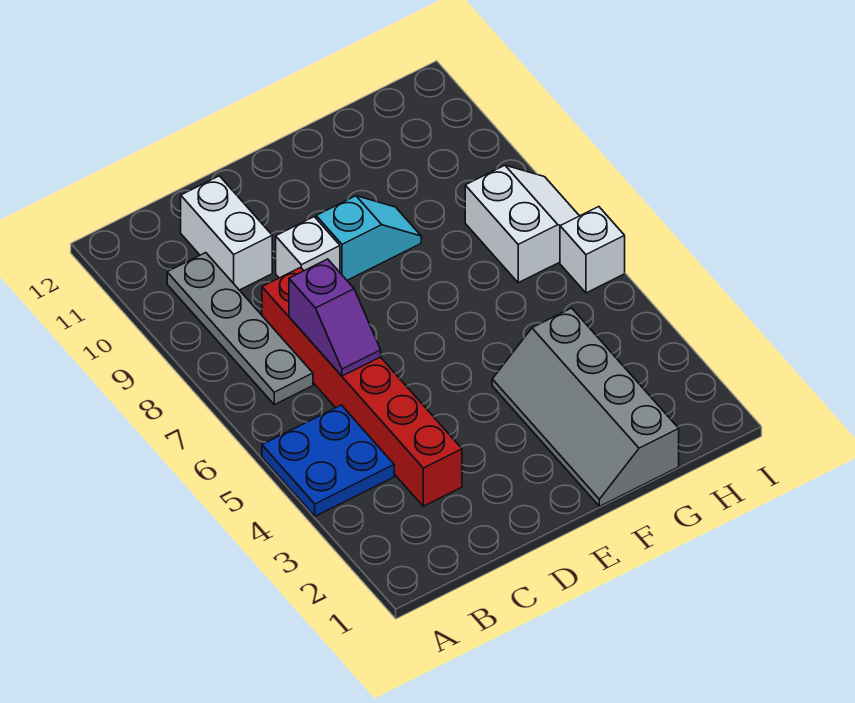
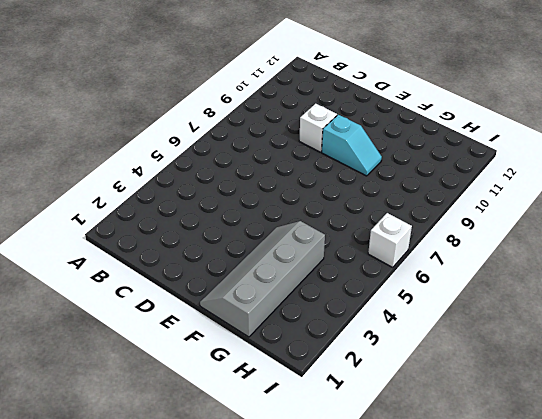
none -> blue plate A4:B5 level 1
none -> grey plate B7:B10 level 1

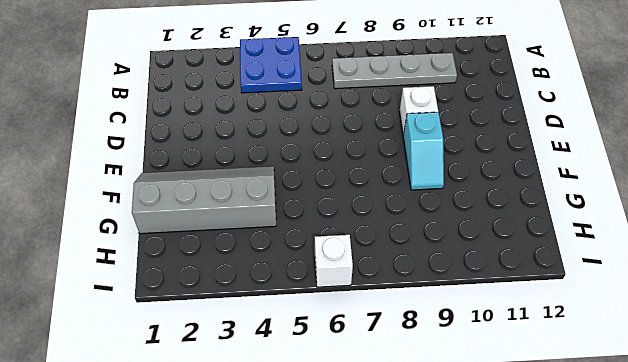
none -> red brick C3:C8 level 1
none -> white brick C10:C11 level 1

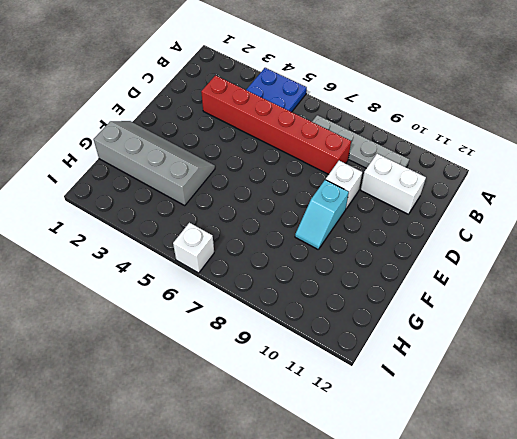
none -> white slope H7:I8 level 1 top H
none -> purple slope C6:C7 level 2 top 7

